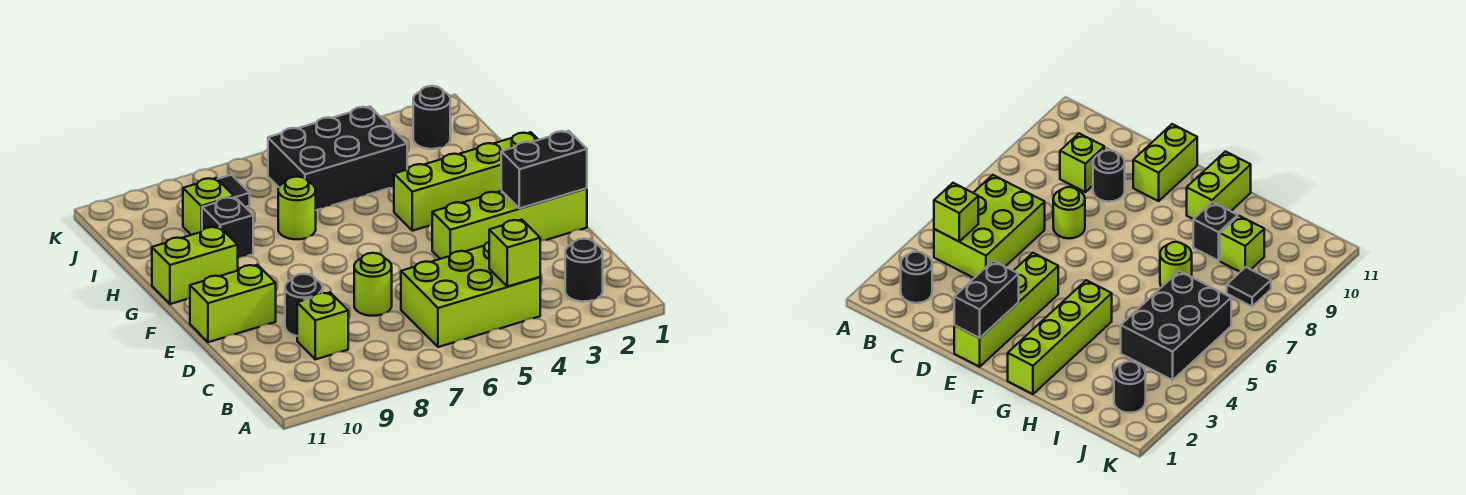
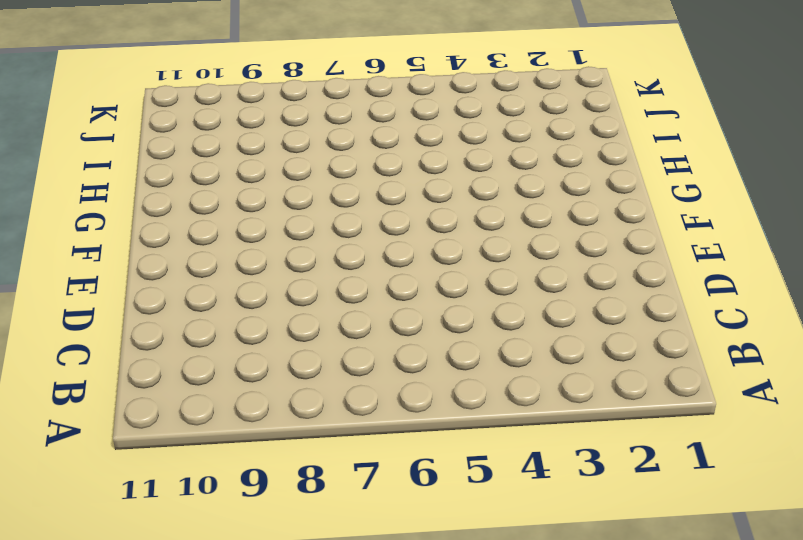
none -> black round brick B2 level 1
none -> lime brick B4:C6 level 1
none -> lime brick C9 level 1

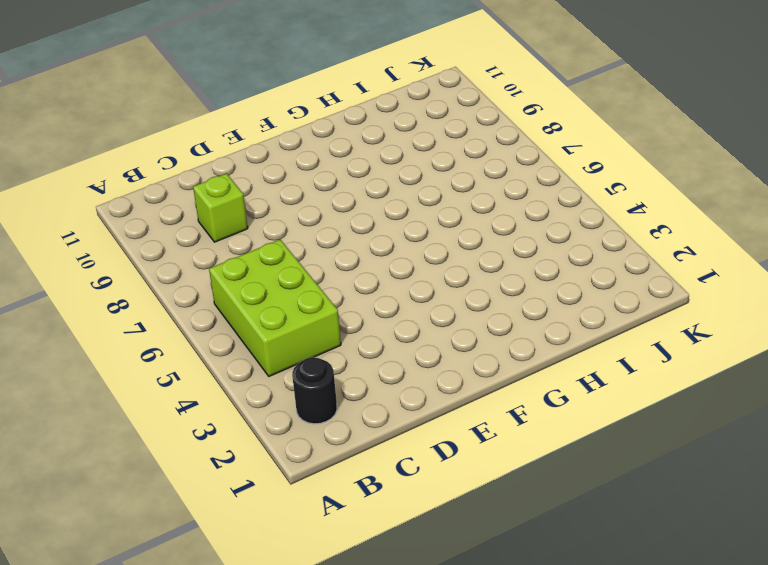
none -> lime round brick D7 level 1
none -> black round brick D9 level 1
none -> lime brick E1:E4 level 1

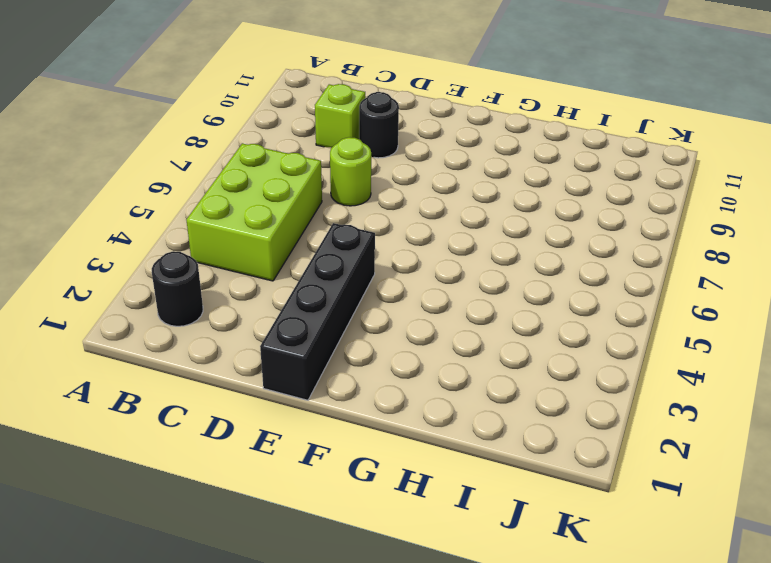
black brick E1:E4 level 1 -> lime brick E1:E4 level 1
none -> lime brick E10:E11 level 1
none -> lime brick G1:G4 level 1
none -> lime brick G10:G11 level 1

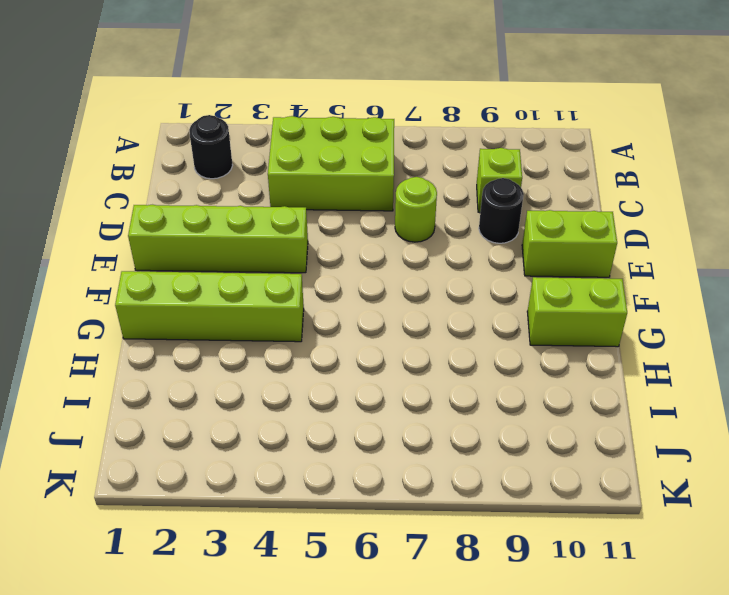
none -> lime round brick H7 level 1
none -> black brick H9 level 1
none -> black brick I4:J6 level 1

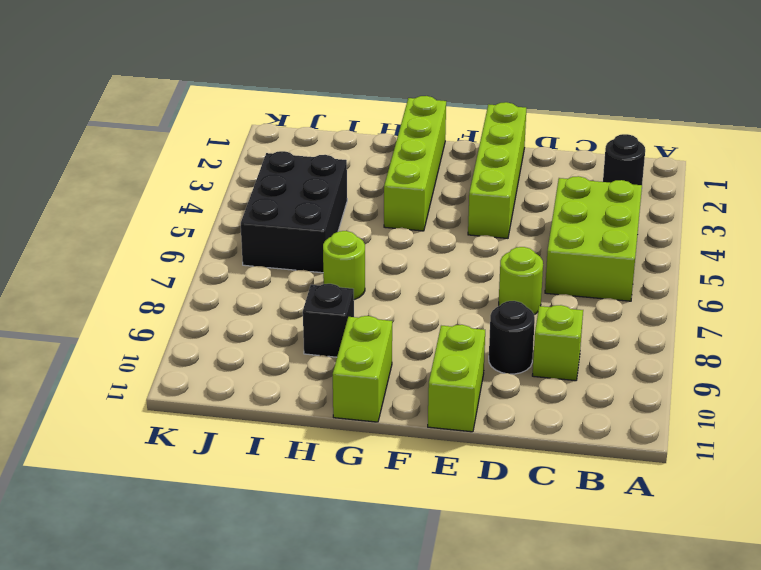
none -> lime brick I9 level 1
none -> black round brick J2 level 1
none -> black tile J8 level 1

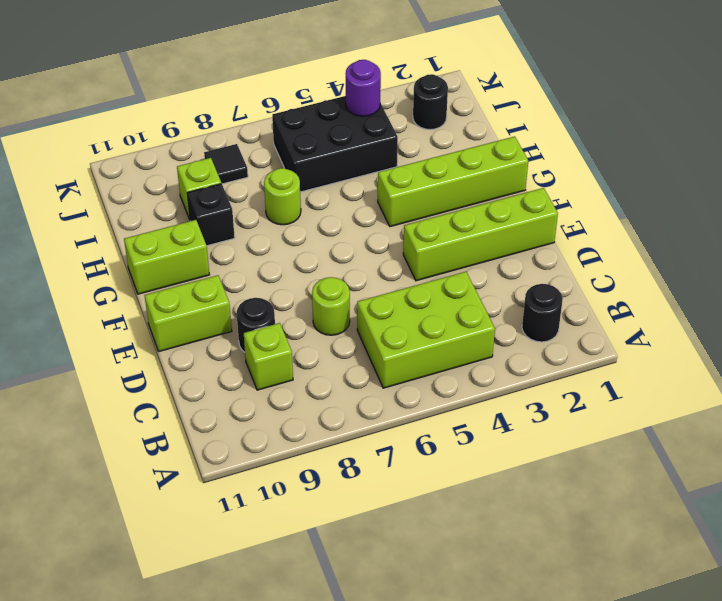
purple round brick J4 level 2 -> none
none -> lime brick B4 level 2
none -> black brick E1:E2 level 2

